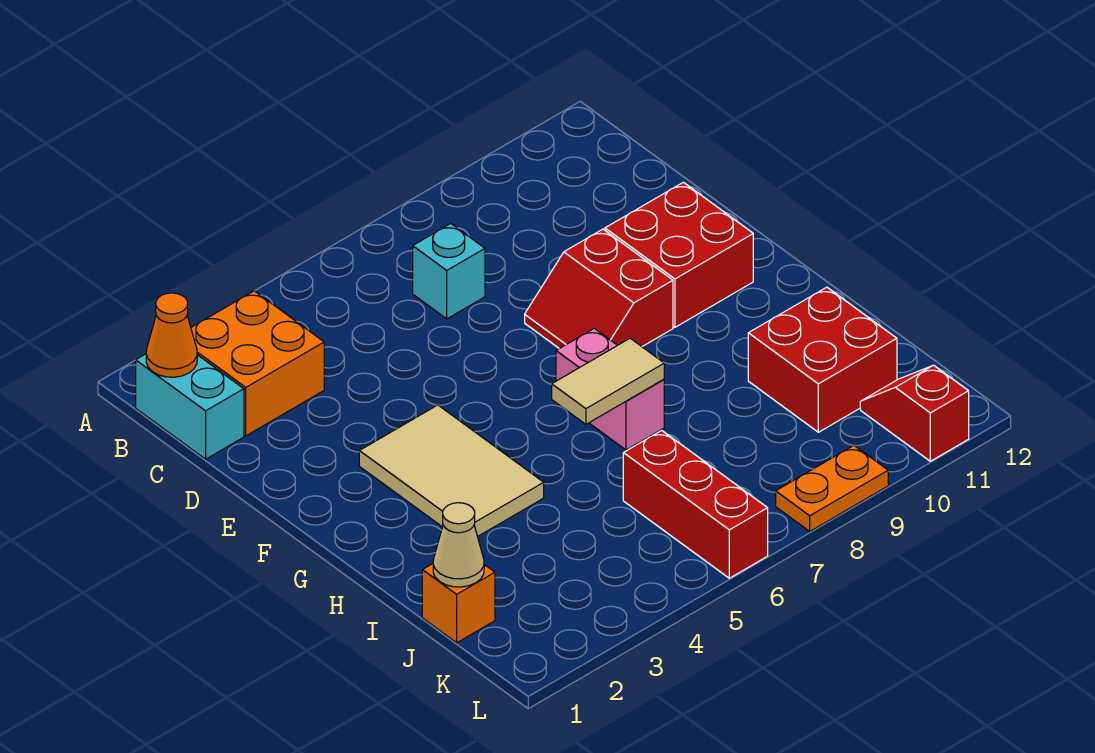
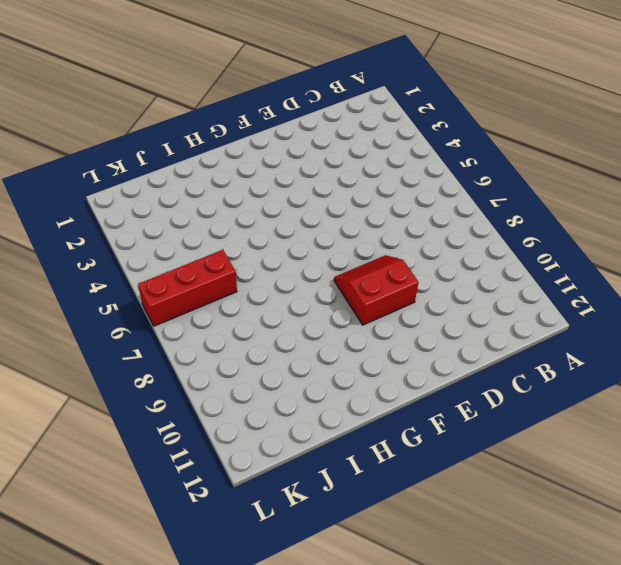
none -> cyan brick B1:C1 level 1
none -> orange brick B2:C3 level 1
none -> cyan brick C7 level 1

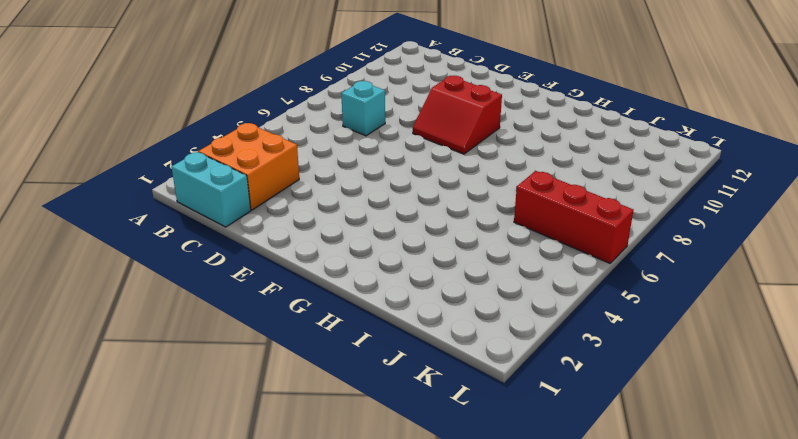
none -> red brick E10:F11 level 1
none -> tan tile F3:H4 level 1
none -> pink brick G7:H7 level 1

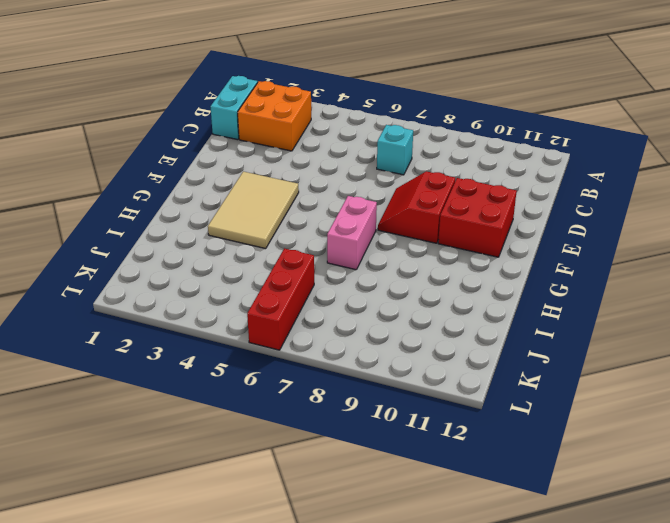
none -> red brick I10:J11 level 1
none -> orange brick J1 level 1
none -> red slope K11:L11 level 1 top L

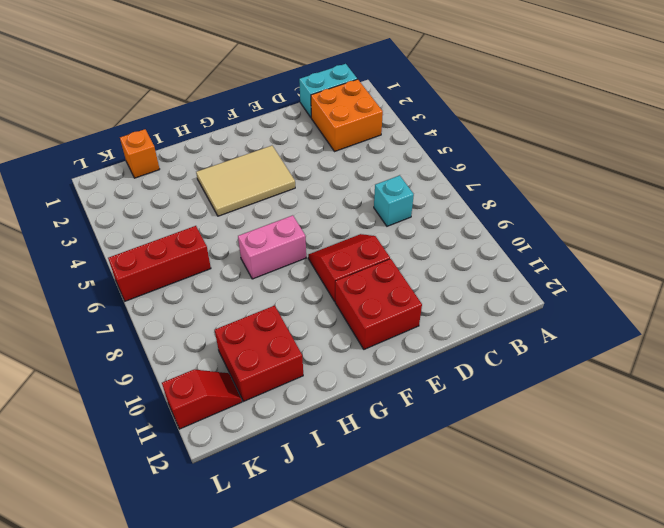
none -> orange plate L8:L9 level 1
none -> orange cone B1 level 2
none -> tan tile H6:H7 level 2

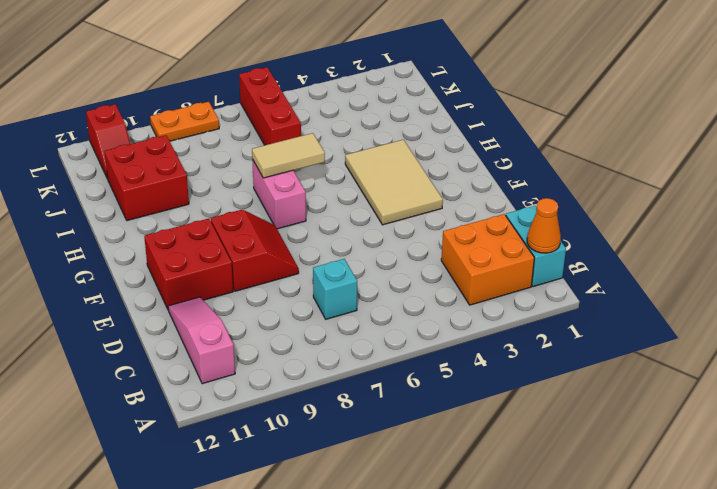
pink slope B11:D11 level 1 top B -> none
none -> orange brick J1 level 1
none -> tan cone J1 level 2

